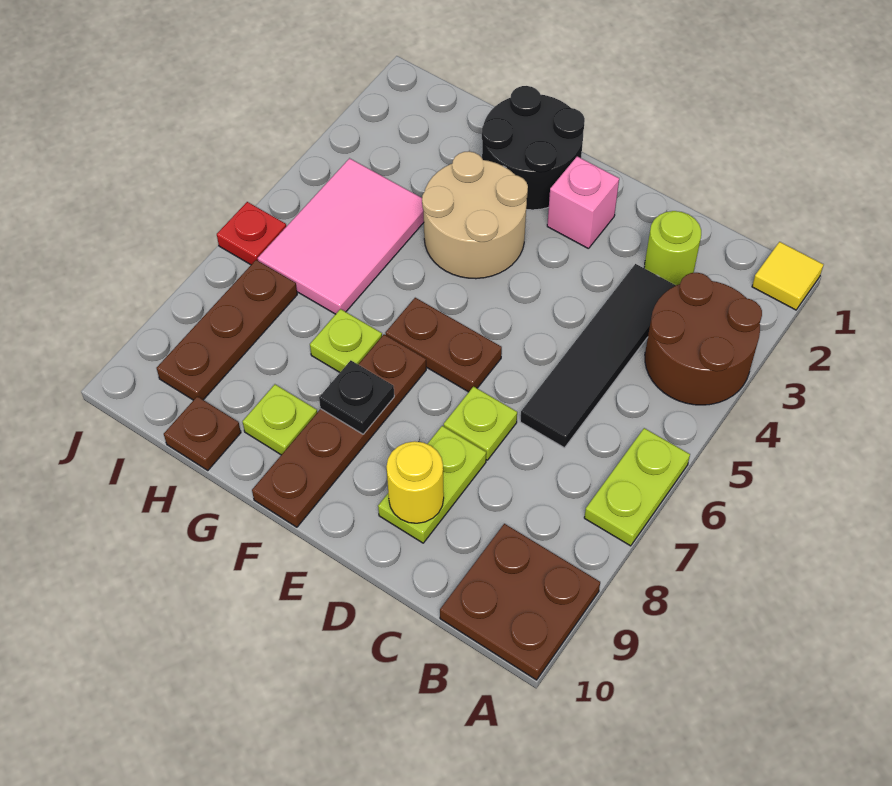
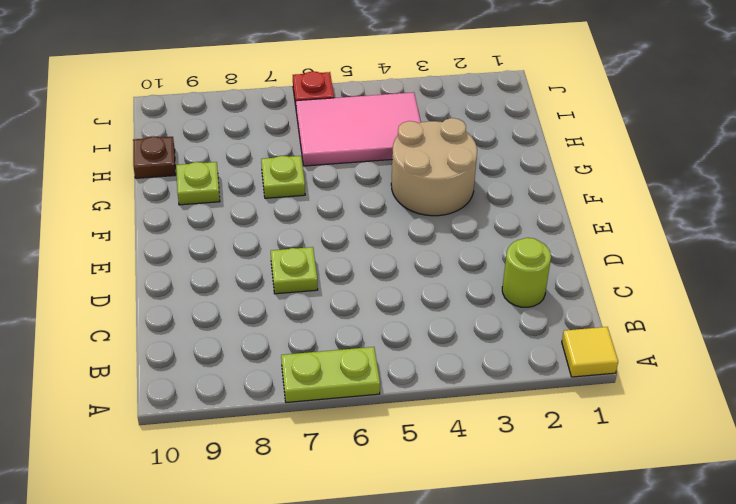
none -> brown round brick A3:B4 level 1
none -> brown plate A9:B10 level 1
none -> black tile C3:C6 level 1

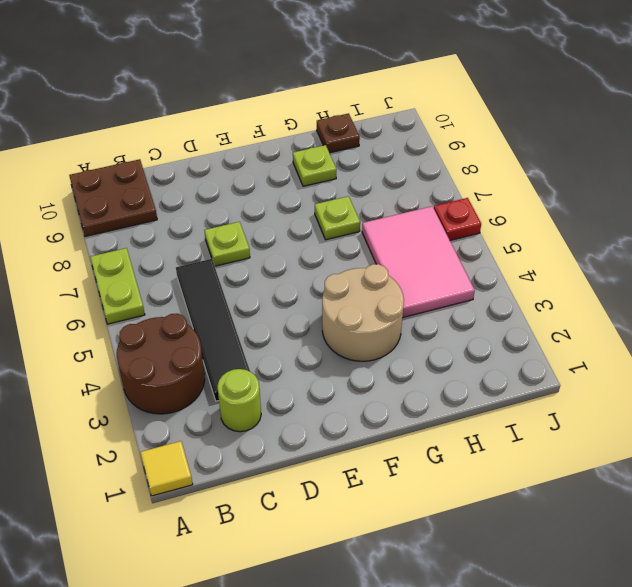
none -> lime plate D8:D9 level 1
none -> pink brick E2 level 1
none -> brown plate E6:F6 level 1

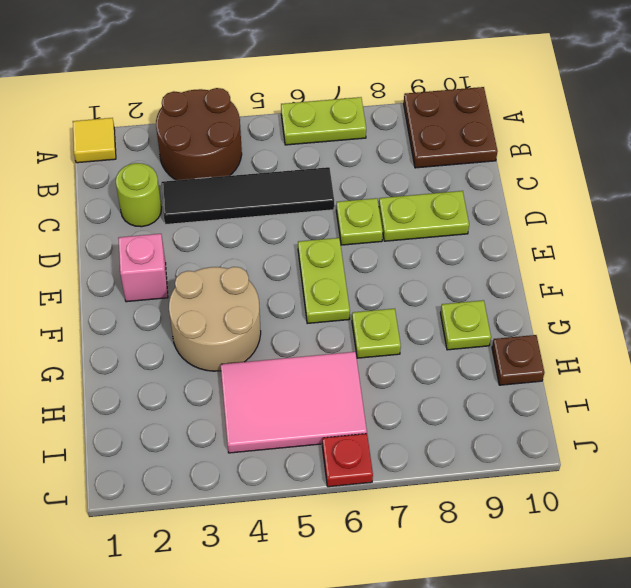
lime plate E6:F6 level 1 -> brown plate E6:F6 level 1
none -> black round brick F1:G2 level 1
none -> brown plate F7:F10 level 1
none -> brown plate I7:I9 level 1

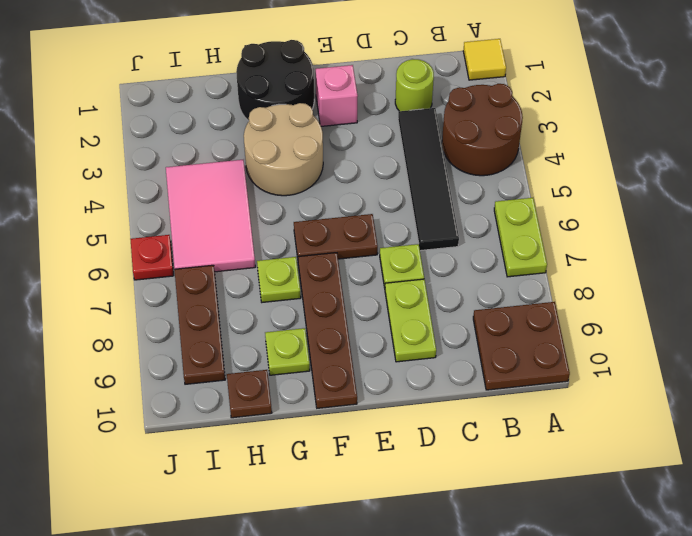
none -> yellow round brick D9 level 2
none -> black plate F8 level 2

